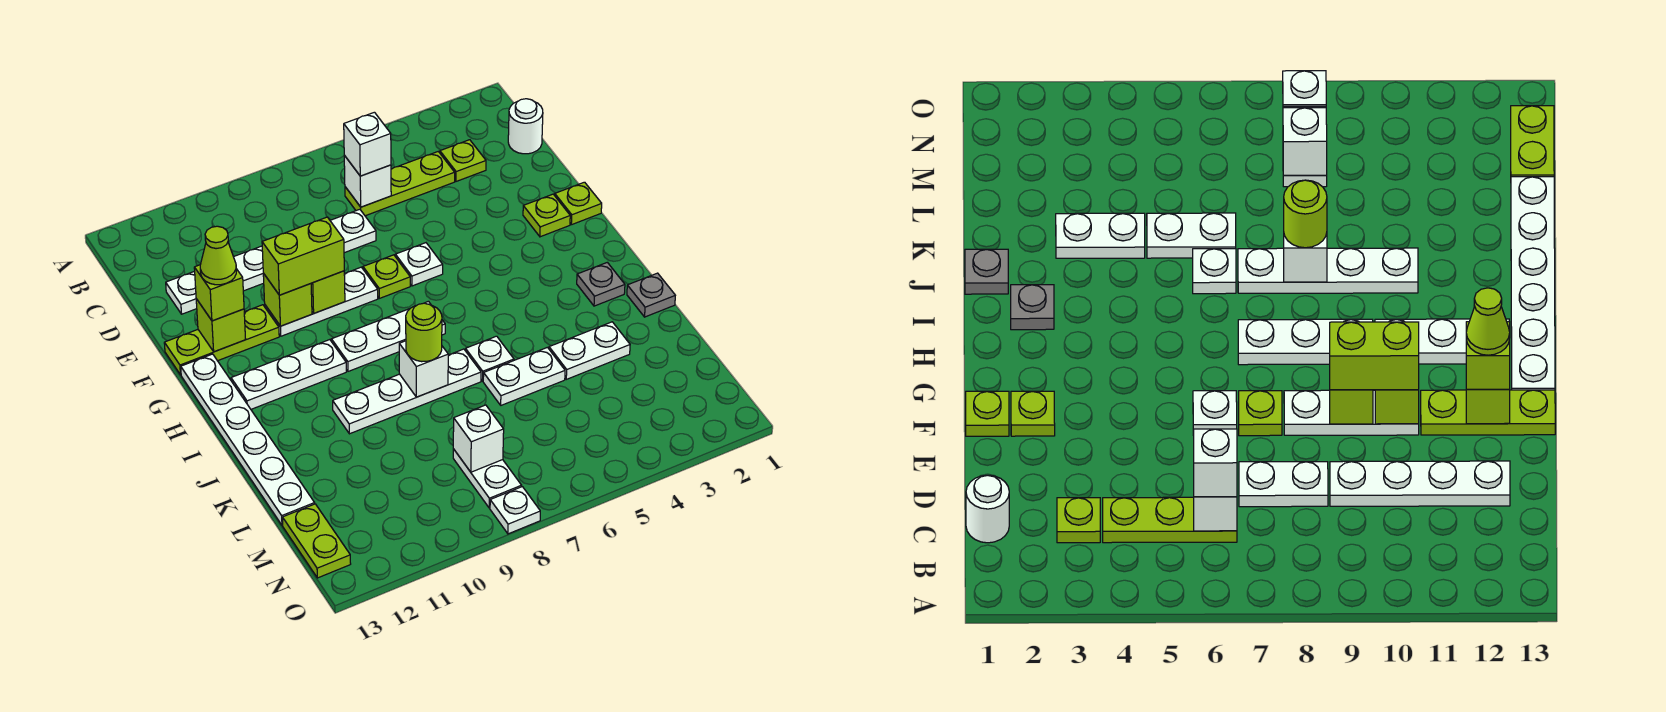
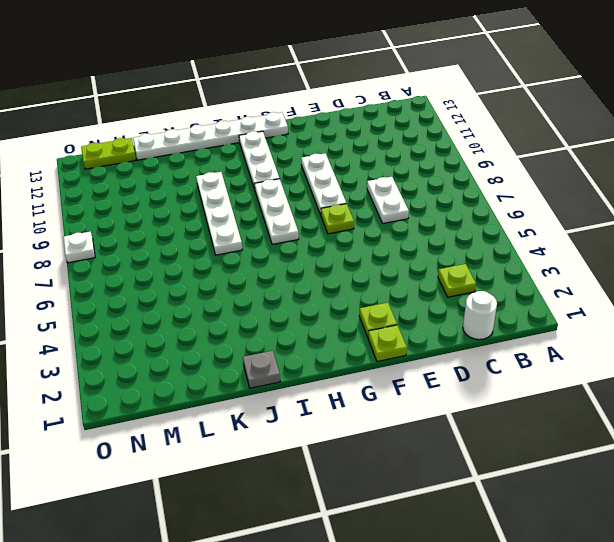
none -> lime plate C4:C6 level 1
none -> white plate D9:D12 level 1
none -> white plate F6 level 1
none -> lime plate F11:F13 level 1

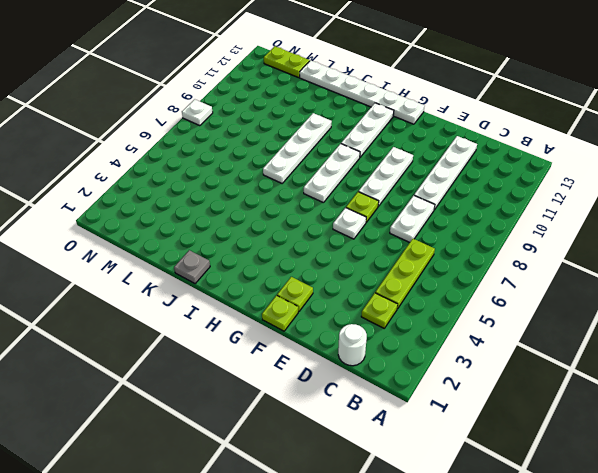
none -> lime plate F11:F13 level 1
none -> grey plate I2 level 1
none -> white plate J6 level 1
none -> white plate K3:K4 level 1

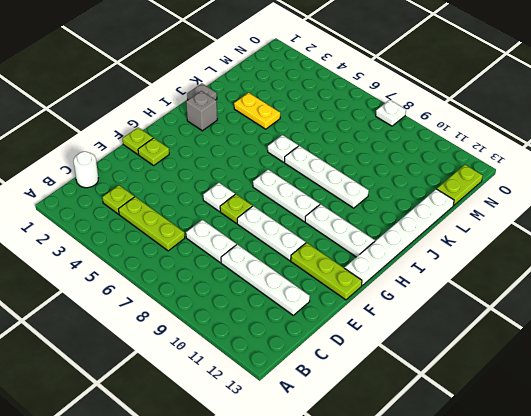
grey brick I2 level 1 -> grey plate I2 level 1
yellow plate K3:K4 level 1 -> white plate K3:K4 level 1
none -> white plate K5:K6 level 1
none -> white plate M8:N8 level 1
none -> white brick C6 level 2
none -> lime brick F9 level 2

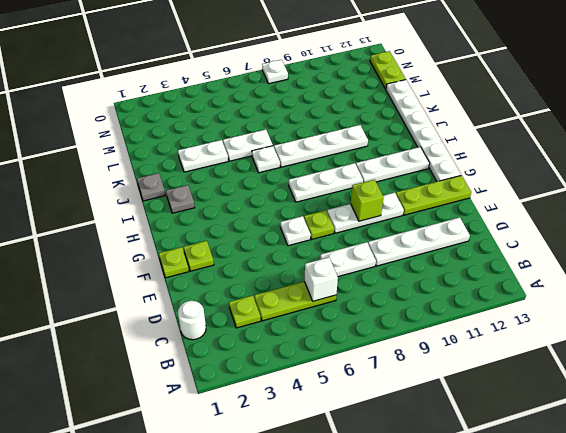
none -> white plate M8:N8 level 1
none -> lime brick F10 level 2
none -> lime brick F12 level 2
none -> white brick J8 level 2

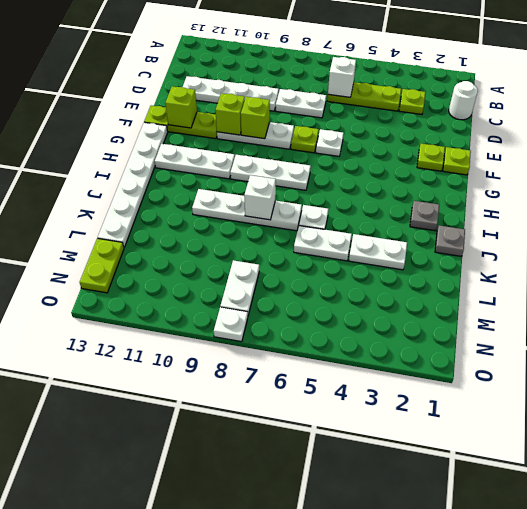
none -> white brick M8 level 2
none -> white brick C6 level 3
none -> lime brick F9:F10 level 3
none -> lime brick F12 level 3

